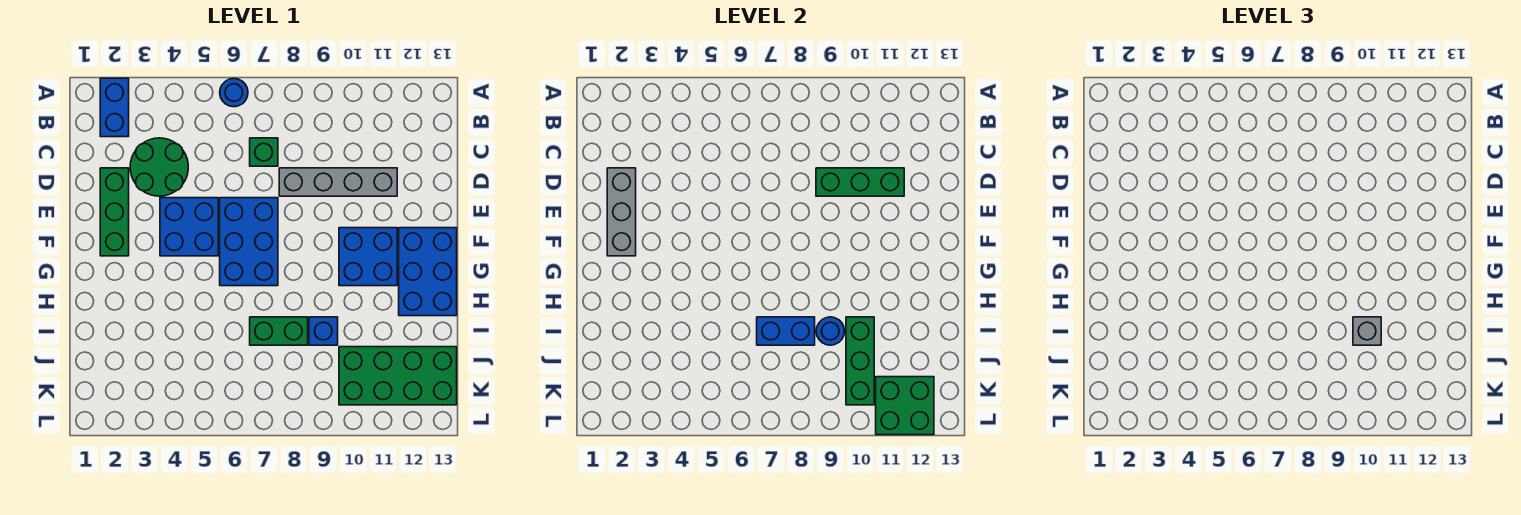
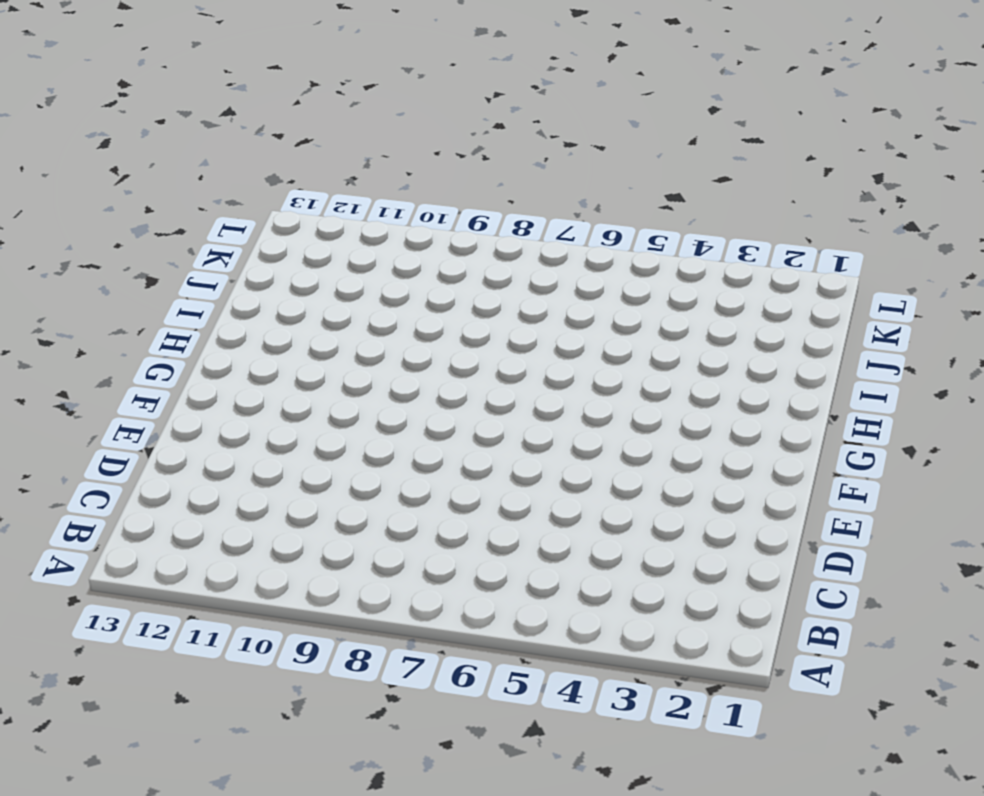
none -> blue brick A2:B2 level 1
none -> blue round brick A6 level 1
none -> green round brick C3:D4 level 1

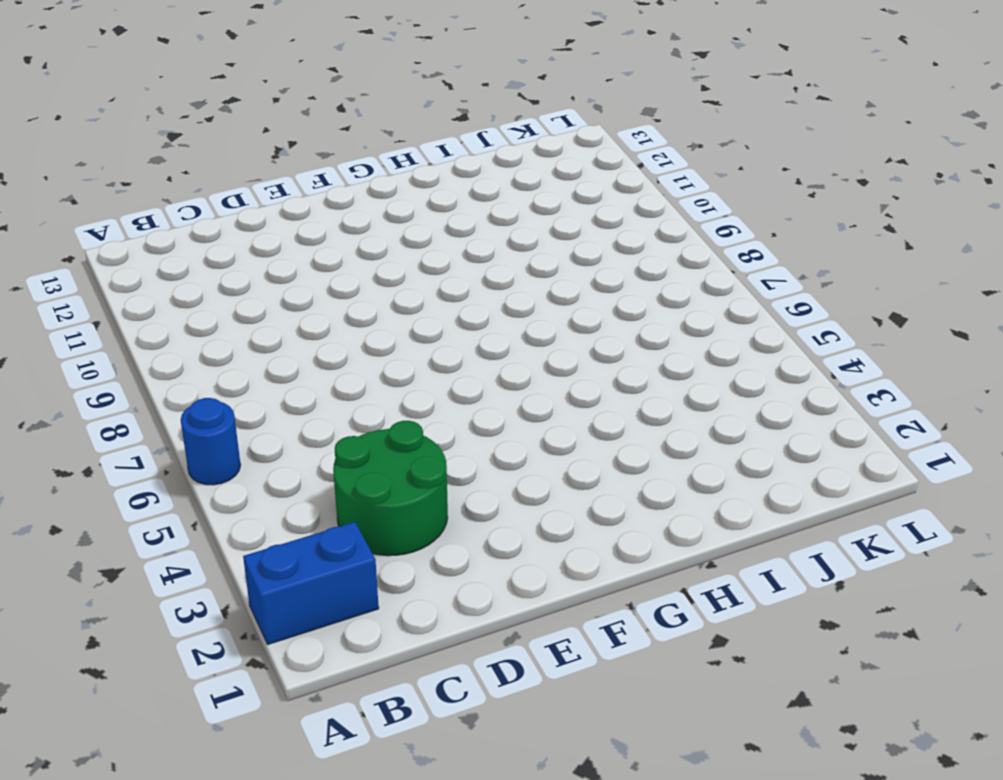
none -> green brick C7 level 1
none -> green brick D2:F2 level 1
none -> grey brick D8:D11 level 1

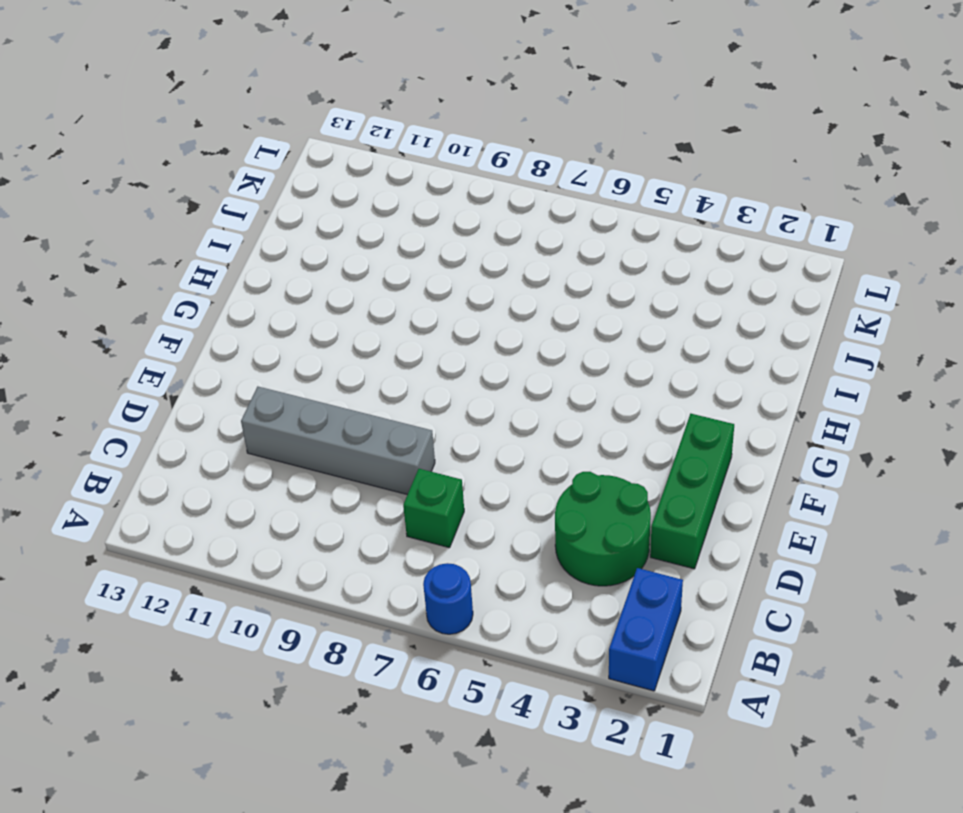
none -> blue brick E4:F5 level 1
none -> blue brick E6:G7 level 1
none -> blue brick F10:G11 level 1

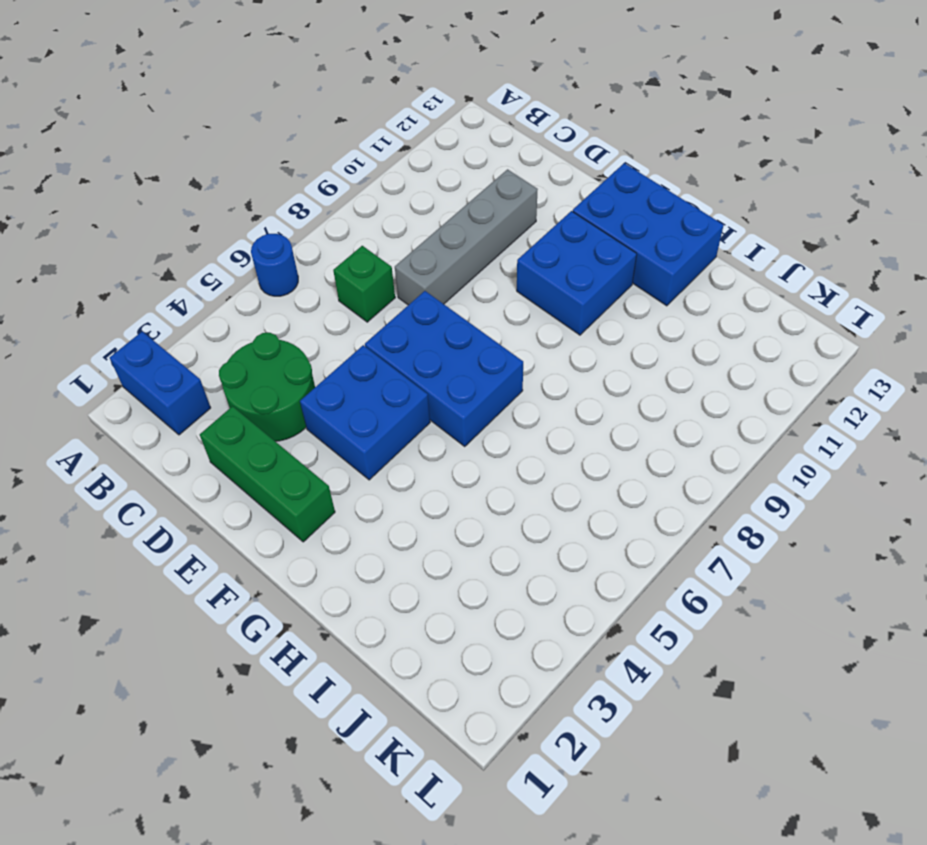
none -> green brick I7:I8 level 1
none -> blue brick I9 level 1
none -> green brick J10:K13 level 1

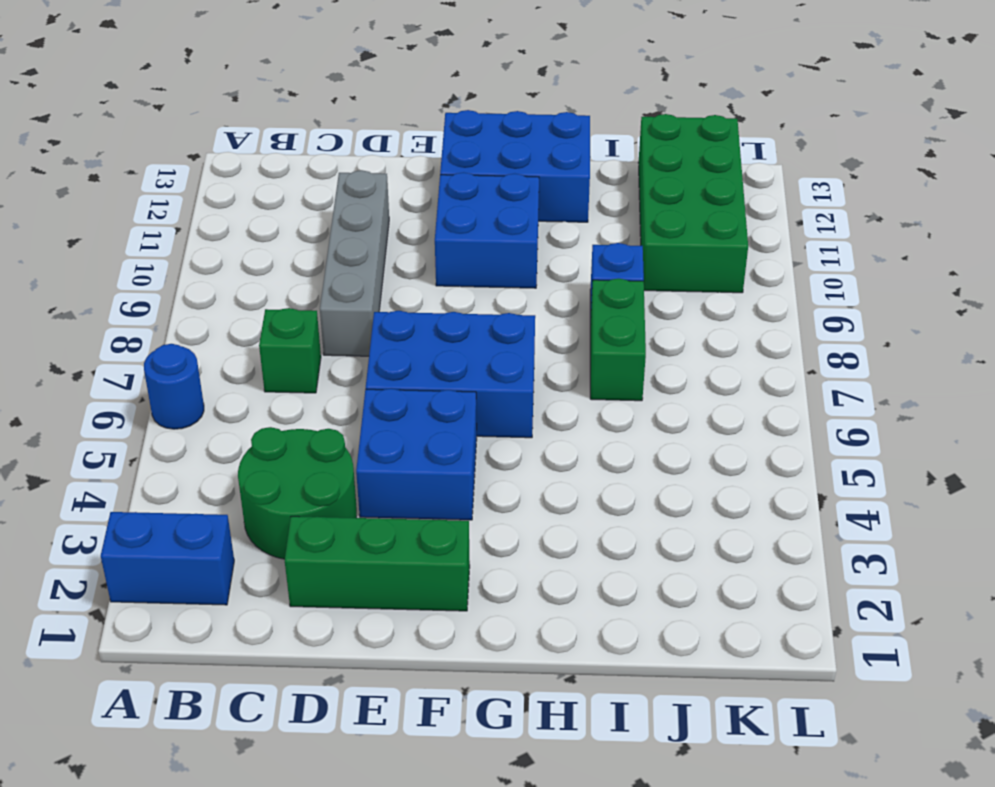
none -> grey brick D2:F2 level 2
none -> green brick D9:D11 level 2
none -> blue brick I7:I8 level 2

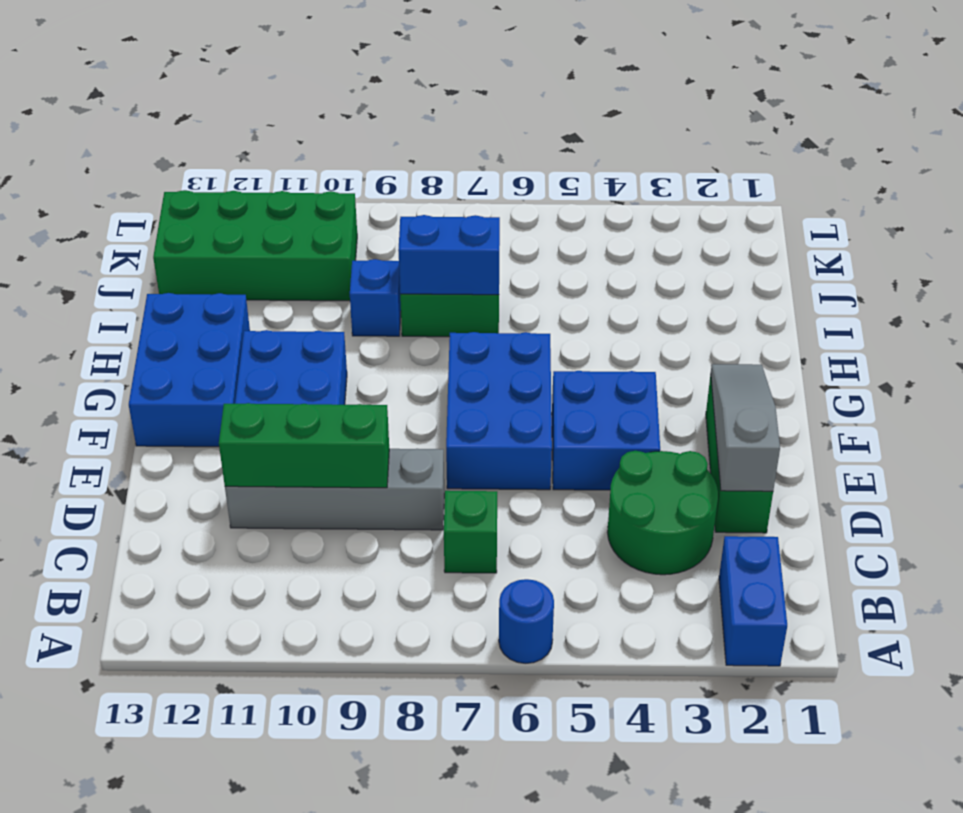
grey slope D2:F2 level 2 top D -> grey brick D2:F2 level 2
none -> blue round brick I9 level 2
none -> green brick I10:K10 level 2
none -> green brick K11:L12 level 2

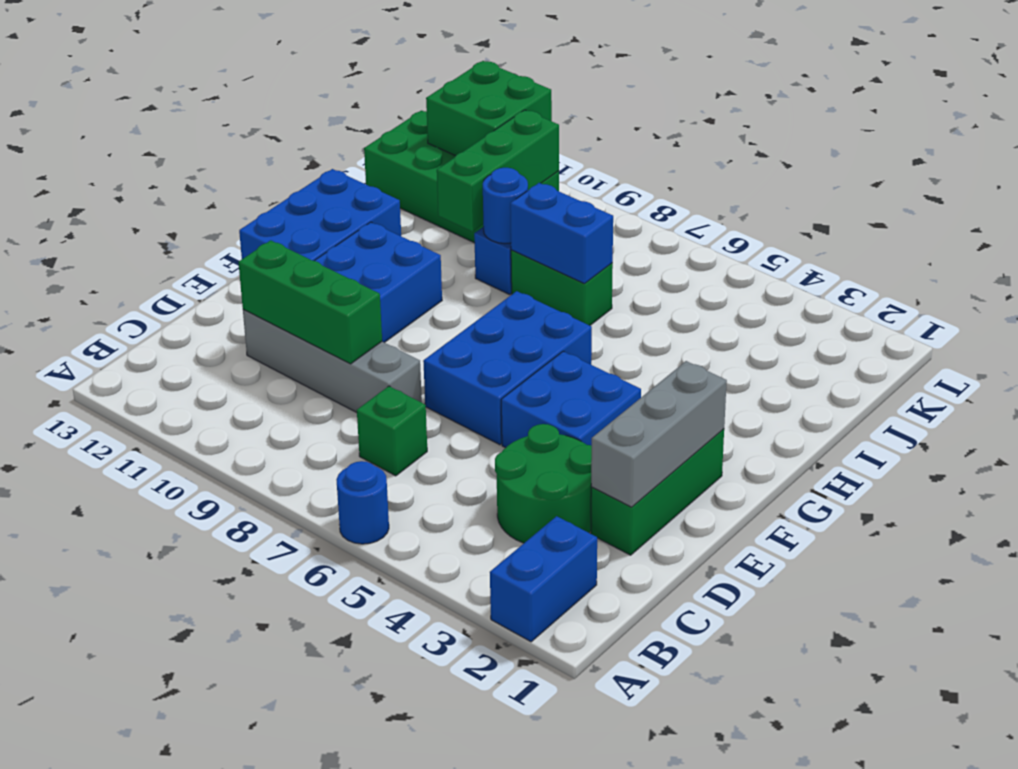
none -> grey brick I10 level 3

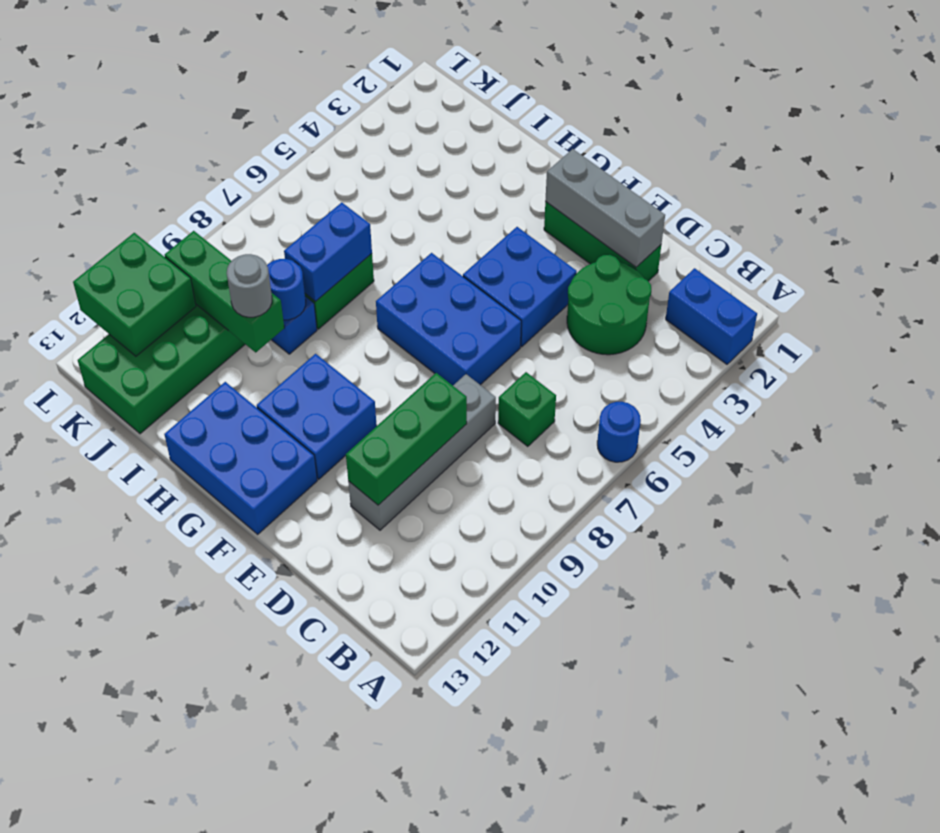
grey round brick I10 level 3 -> grey brick I10 level 3

